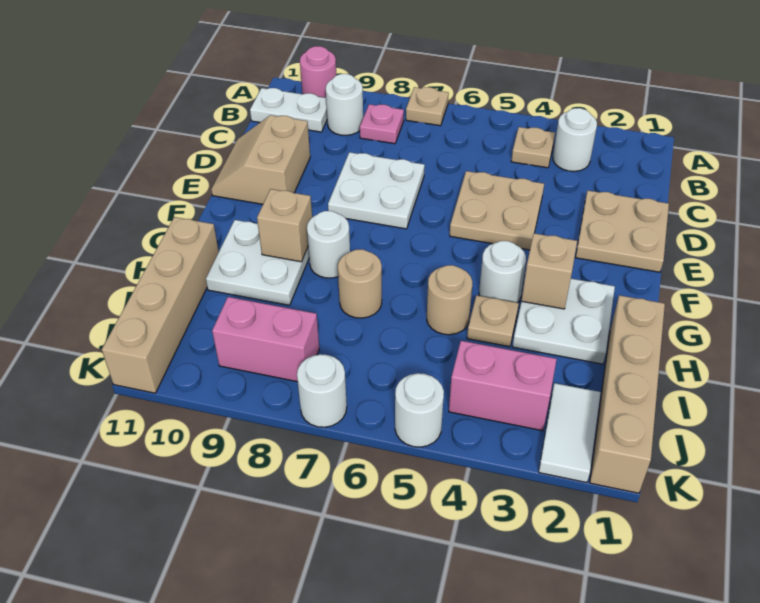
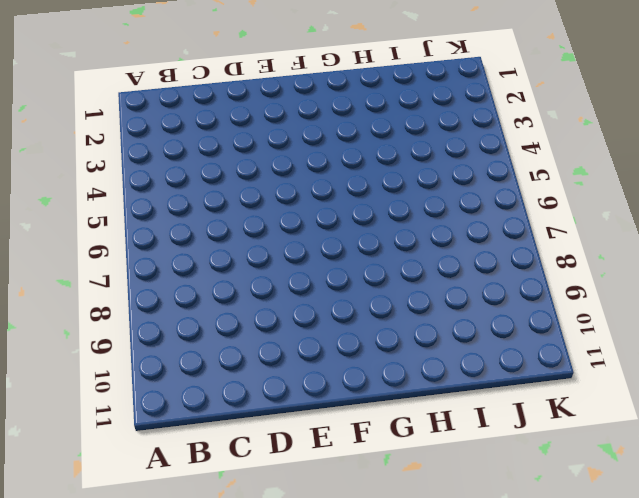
none -> tan plate A7 level 1
none -> pink round brick A10 level 1
none -> white round brick B3 level 1

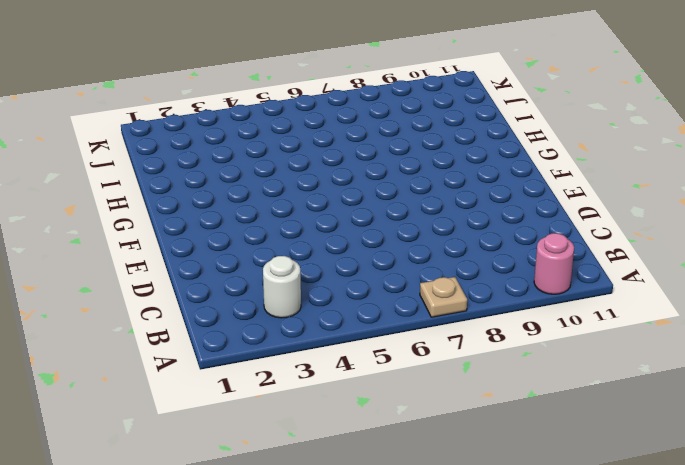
none -> tan plate B4 level 1
none -> pink plate B8 level 1
none -> white round brick B9 level 1

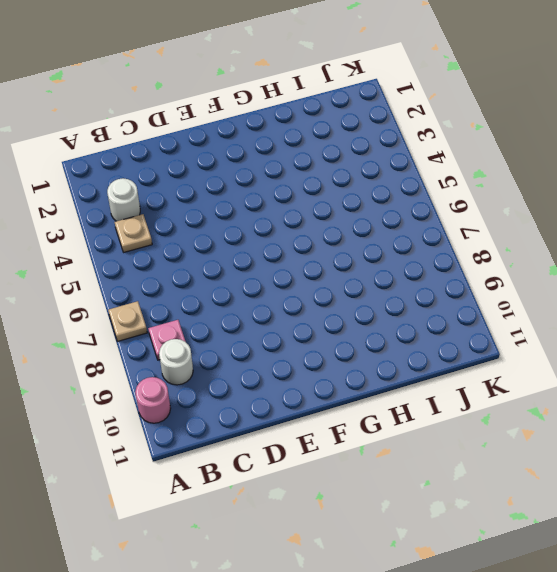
none -> white plate B10:B11 level 1
none -> tan plate D1:E2 level 1
none -> tan plate D4:E5 level 1

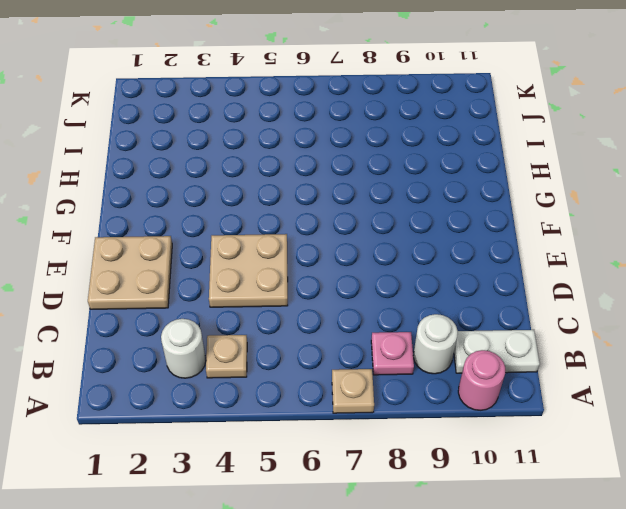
none -> white plate D7:E8 level 1
none -> tan slope D10:E11 level 1 top 10
none -> white plate G2:H3 level 1

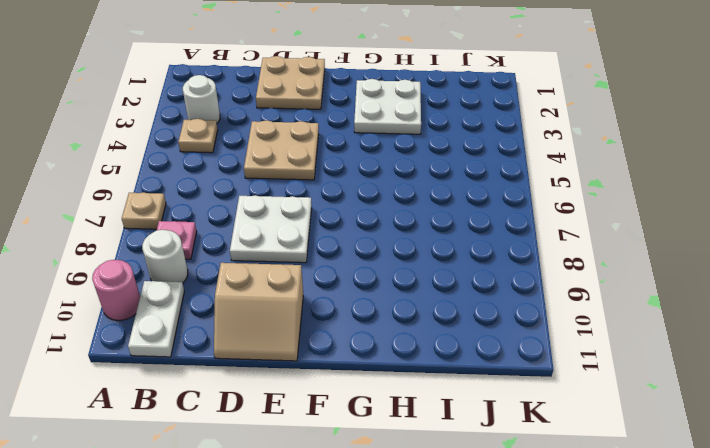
none -> white round brick G4 level 1
none -> white round brick G8 level 1
none -> white plate G9:H10 level 1

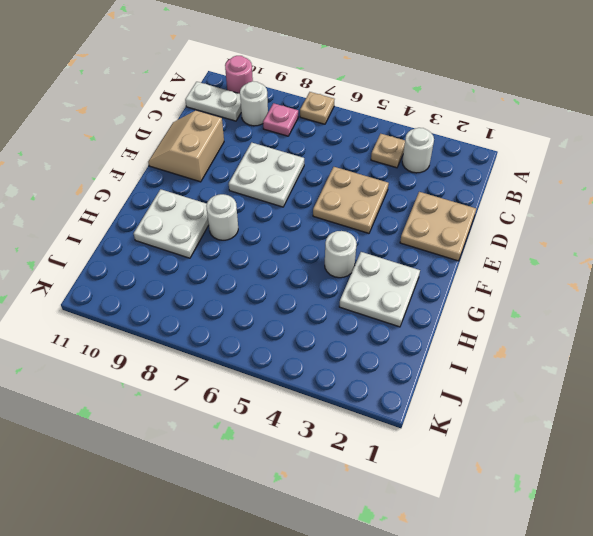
none -> tan brick H1:K1 level 1
none -> tan plate H4 level 1
none -> tan round brick H5 level 1

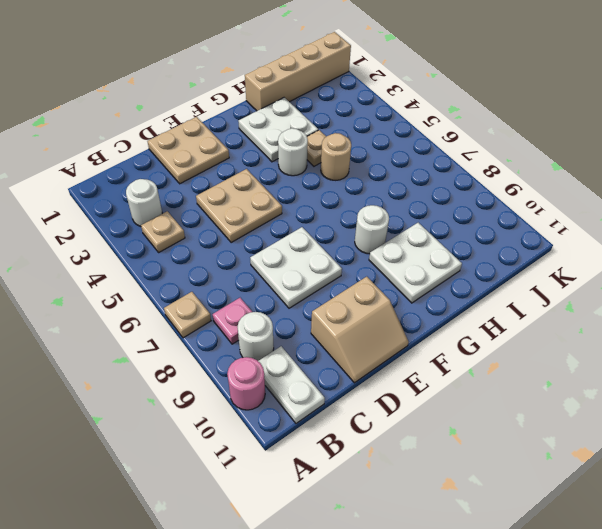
none -> tan round brick H7 level 1
none -> tan brick H11:K11 level 1
none -> white tile J2:K2 level 1

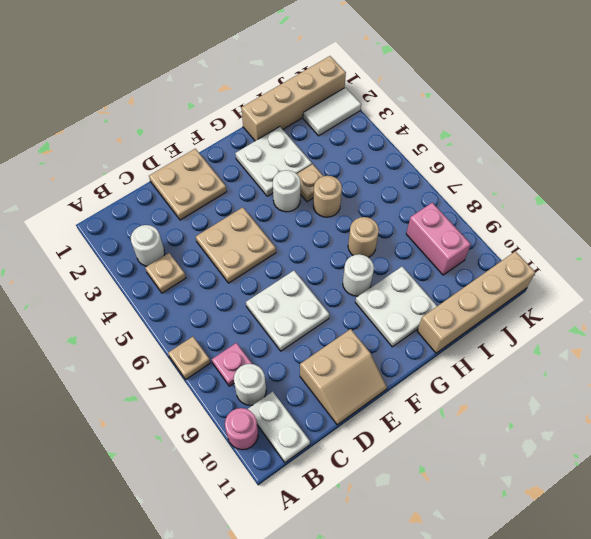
none -> pink brick J3:J4 level 1
none -> white round brick K5 level 1
none -> white round brick K7 level 1

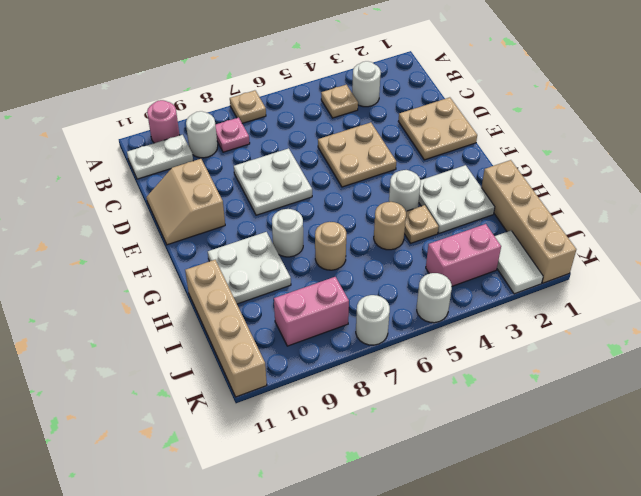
none -> tan brick G3 level 2
none -> tan brick G9 level 2

